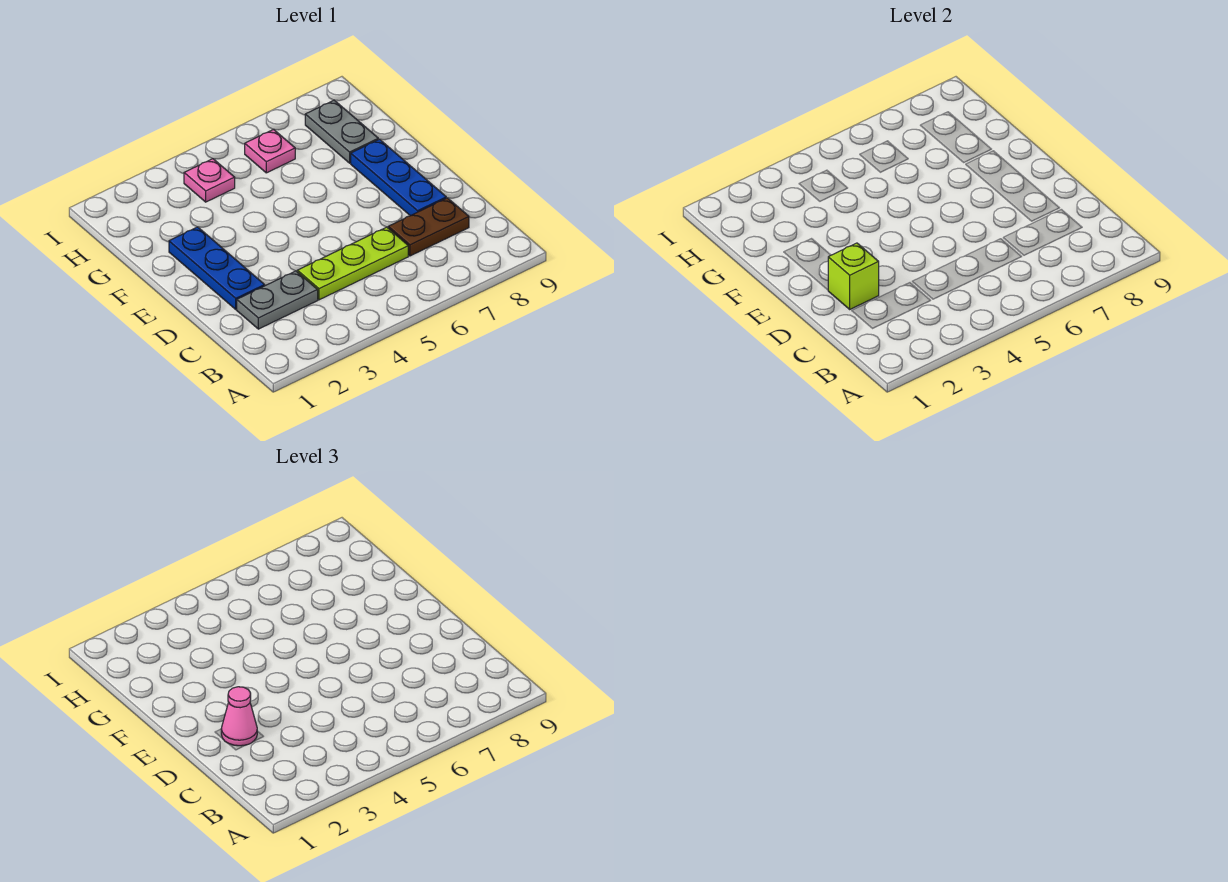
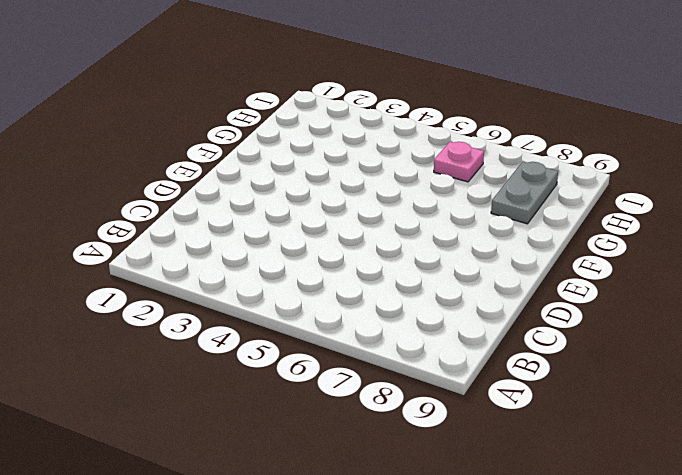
none -> grey plate C2:C3 level 1
none -> lime plate C4:C6 level 1

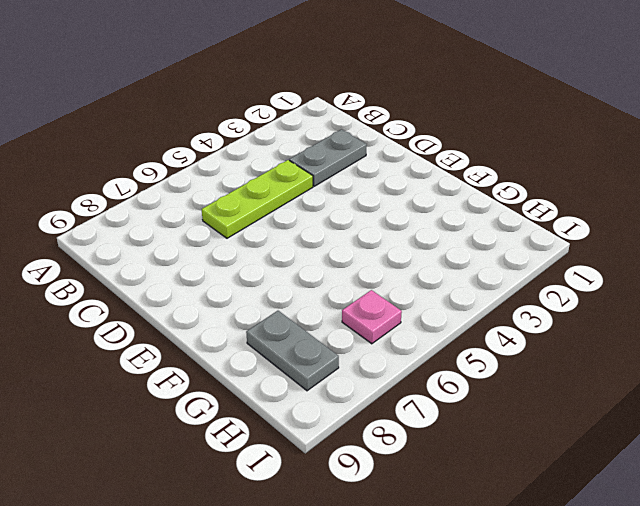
none -> brown plate C7:C8 level 1
none -> blue plate D2:F2 level 1

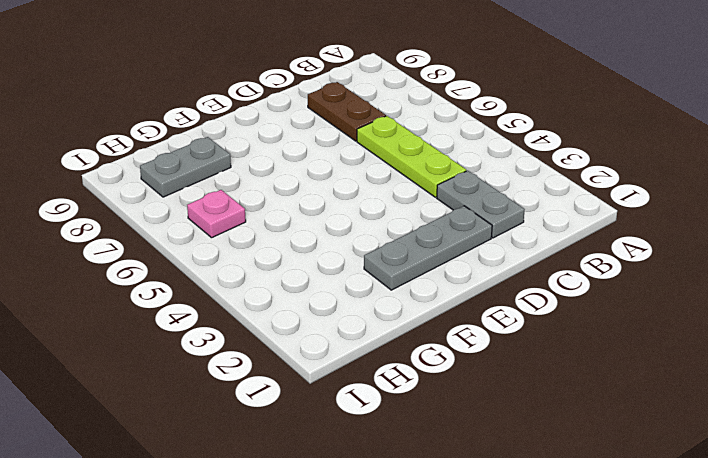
grey plate D2:F2 level 1 -> blue plate D2:F2 level 1
none -> blue plate D8:F8 level 1
none -> pink plate H4 level 1

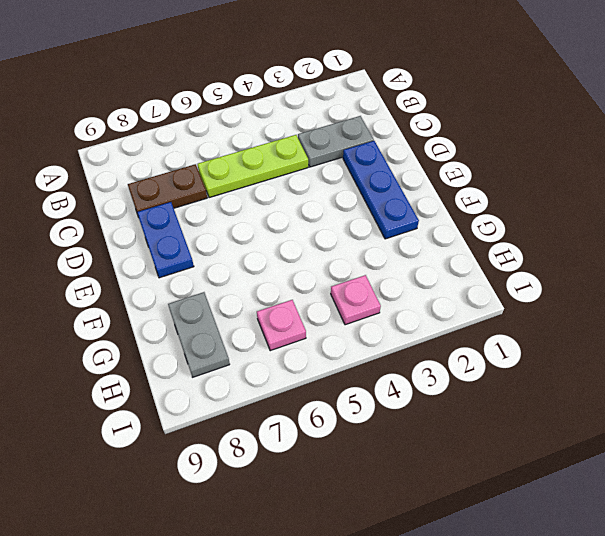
blue plate D8:E8 level 1 -> blue plate D8:F8 level 1
none -> lime brick D2 level 2
none -> pink cone D2 level 3

